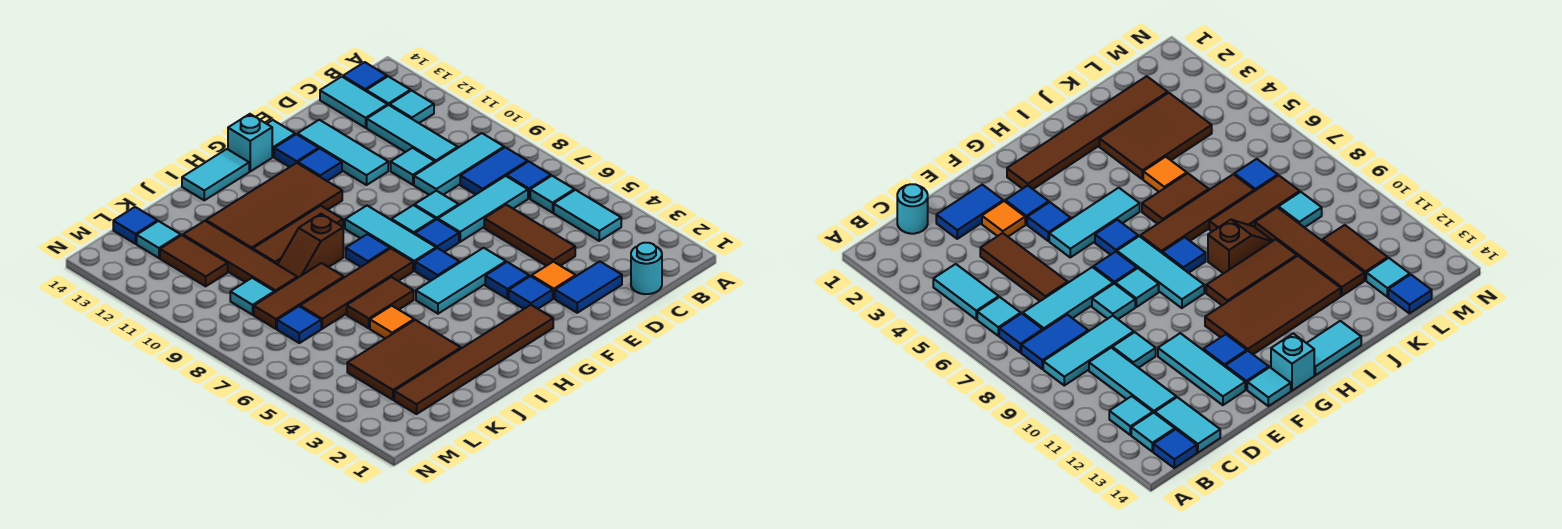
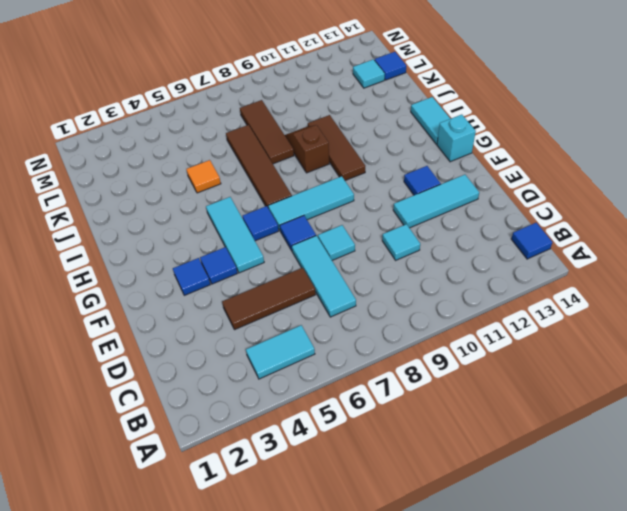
none -> cyan tile B6 level 1
none -> blue tile B7 level 1
none -> blue tile B8:C8 level 1
none -> cyan tile B9:D9 level 1

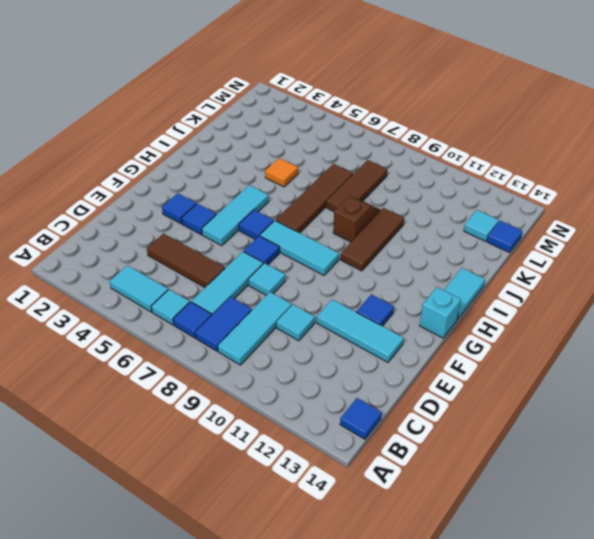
none -> cyan tile B12 level 1
none -> cyan tile B13 level 1
none -> cyan round brick C1 level 1
none -> cyan tile C10:C12 level 1

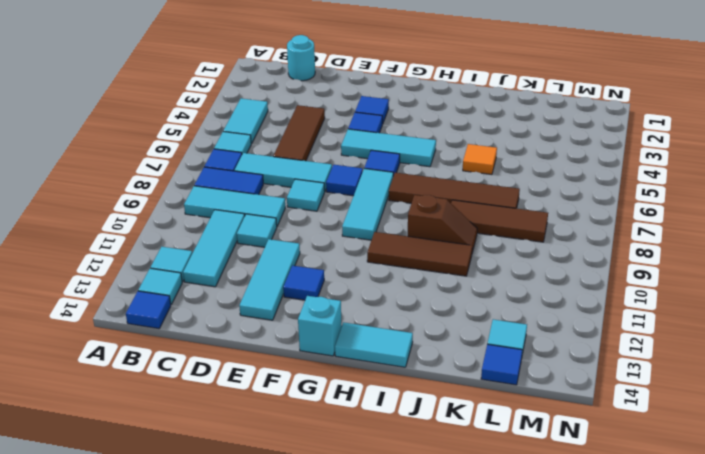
none -> cyan tile C13:C14 level 1
none -> blue tile D2:E2 level 1
none -> orange tile E3 level 1
none -> cyan tile F8 level 1

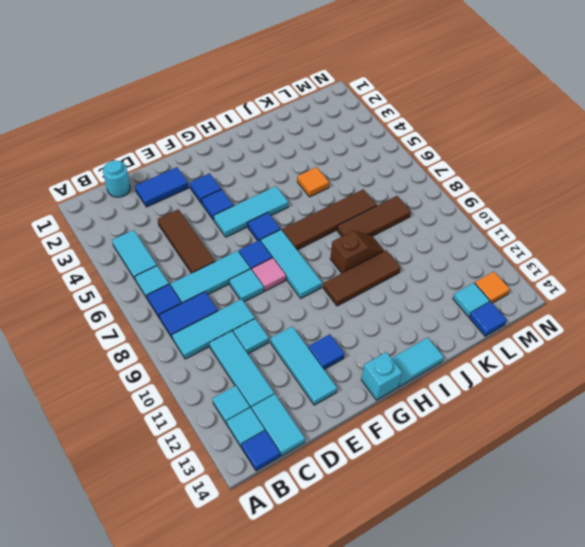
pink tile F8 level 1 -> cyan tile F8 level 1
orange tile M13 level 1 -> orange tile E3 level 1
none -> blue tile F13 level 1
none -> cyan tile F14 level 1
none -> brown tile G2:L2 level 1
none -> brown tile G11:J12 level 1

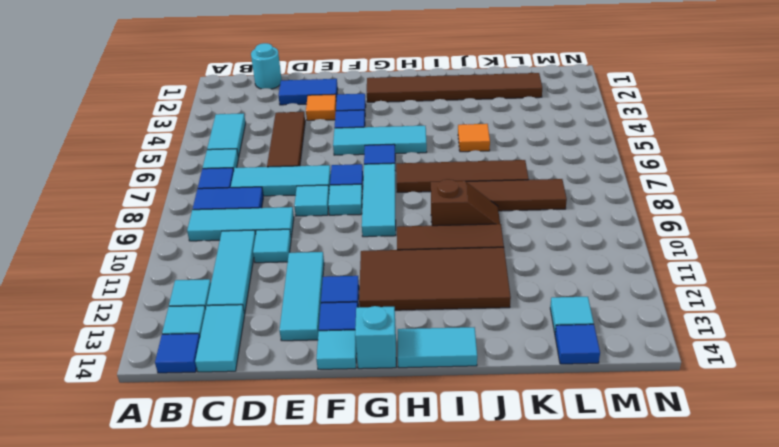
none -> blue tile H8 level 1
none -> brown tile I6:J6 level 1
none -> brown tile J3:L4 level 1
none -> brown tile K9:K12 level 1

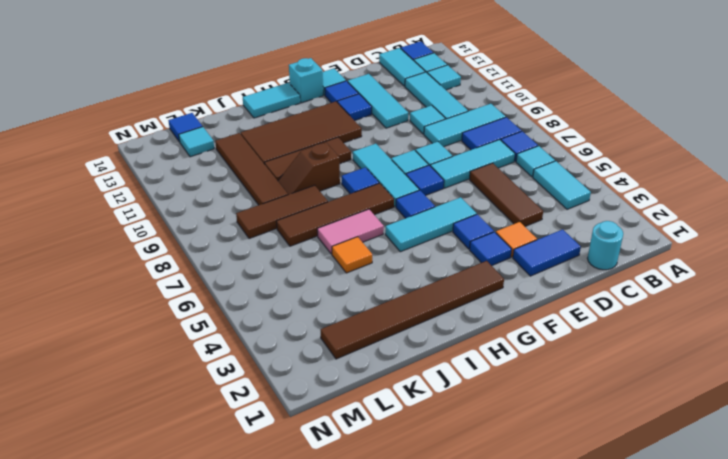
pink tile I6:J6 level 1 -> brown tile I6:J6 level 1
none -> brown tile J3:L4 level 1
none -> blue tile L7 level 1
none -> cyan tile L9 level 1
none -> brown tile L11:L12 level 1

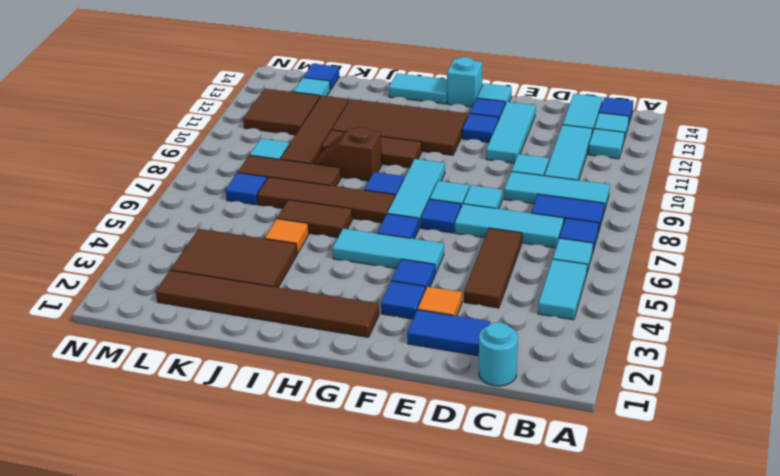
brown tile L11:M12 level 1 -> brown tile L11:L12 level 1

